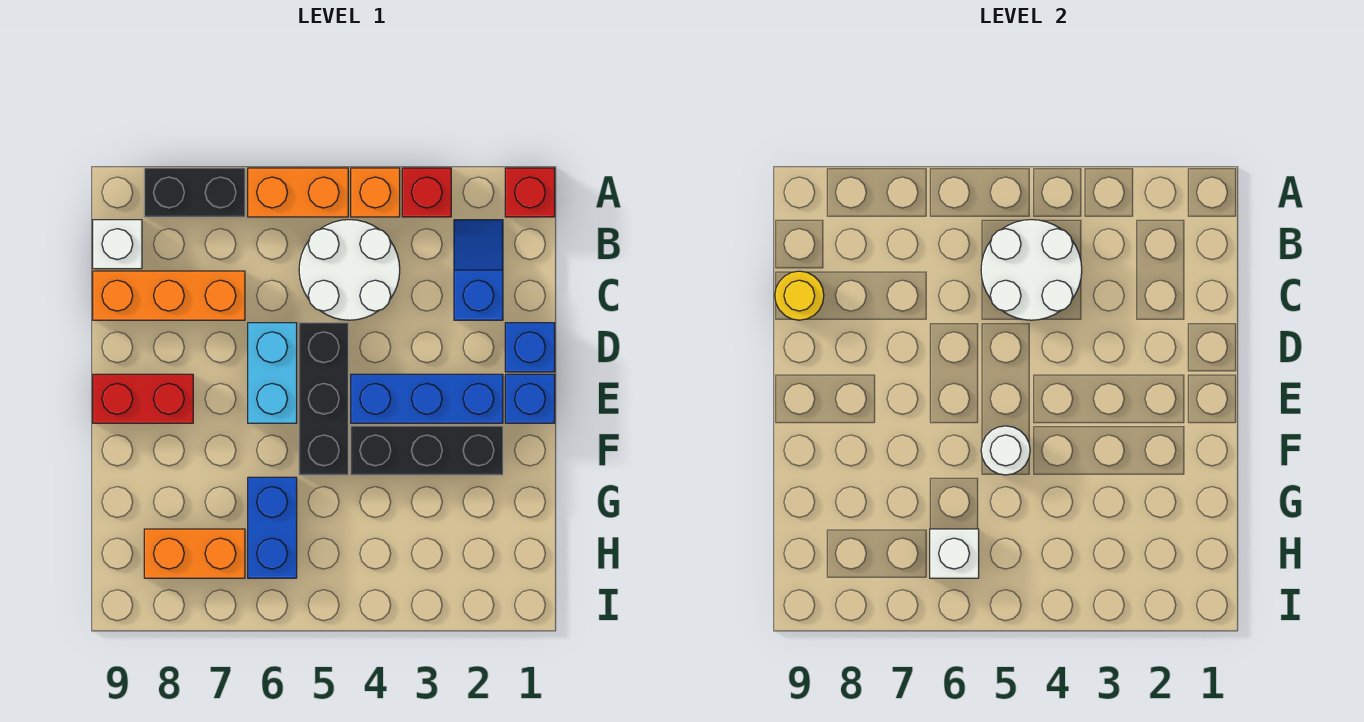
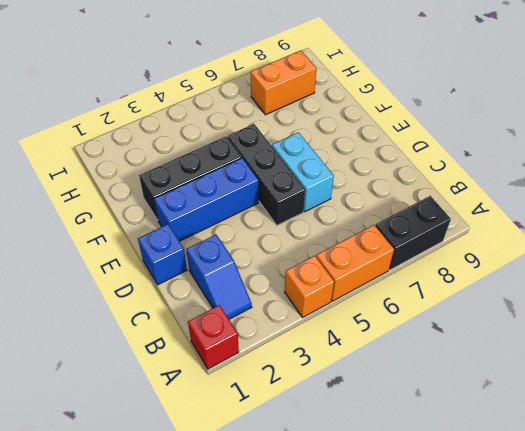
none -> red brick A3 level 1
none -> white round brick B4:C5 level 1
none -> white brick B9 level 1

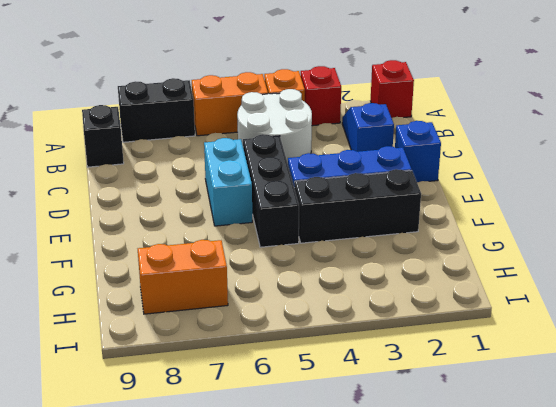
black brick B9 level 1 -> white brick B9 level 1
none -> orange brick C7:C9 level 1
none -> blue brick E1 level 1
none -> red brick E8:E9 level 1

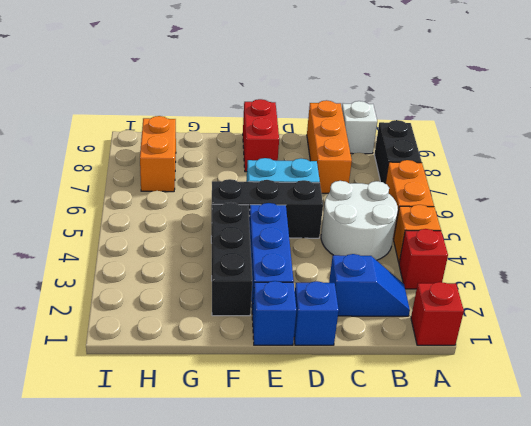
none -> blue brick G6:H6 level 1
none -> white round brick B4:C5 level 2
none -> yellow round brick C9 level 2

